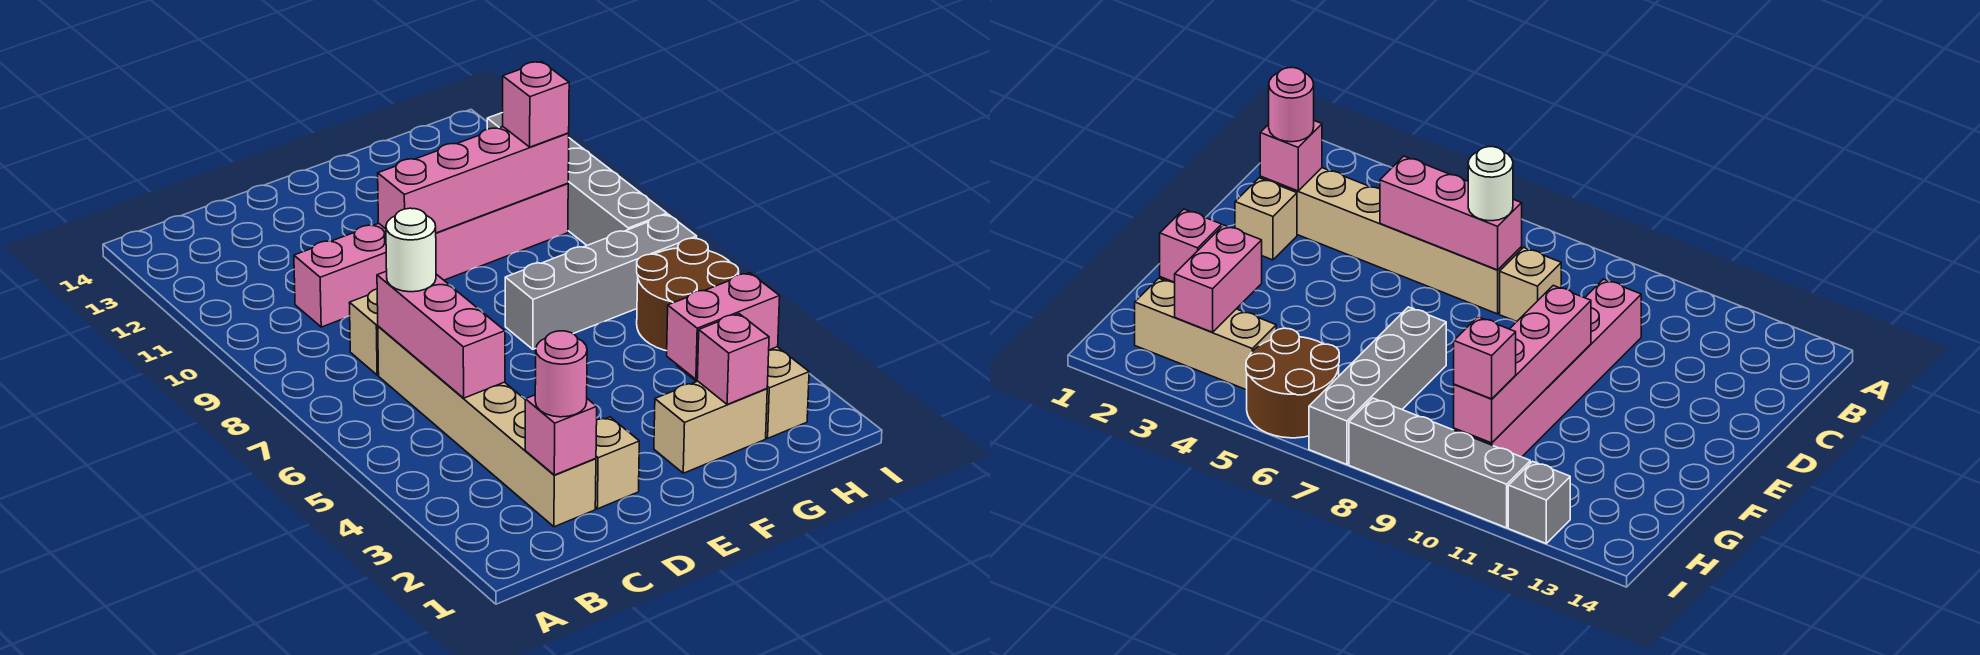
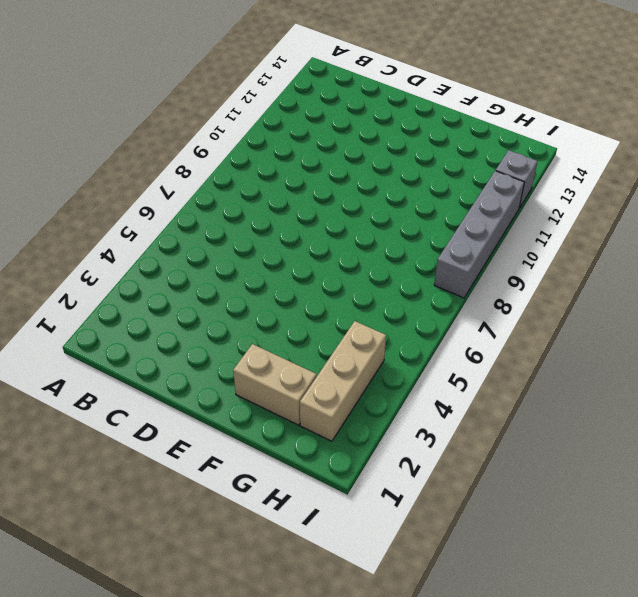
none -> tan brick C2:C7 level 1
none -> tan brick C8 level 1
none -> pink brick C10:H10 level 1

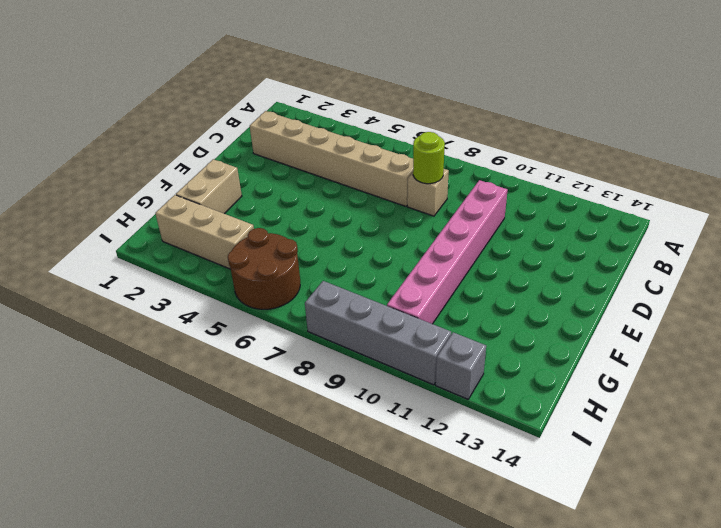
lime round brick C8 level 2 -> none
none -> tan brick D2 level 1
none -> grey brick F7:I7 level 1
none -> pink brick C2 level 2

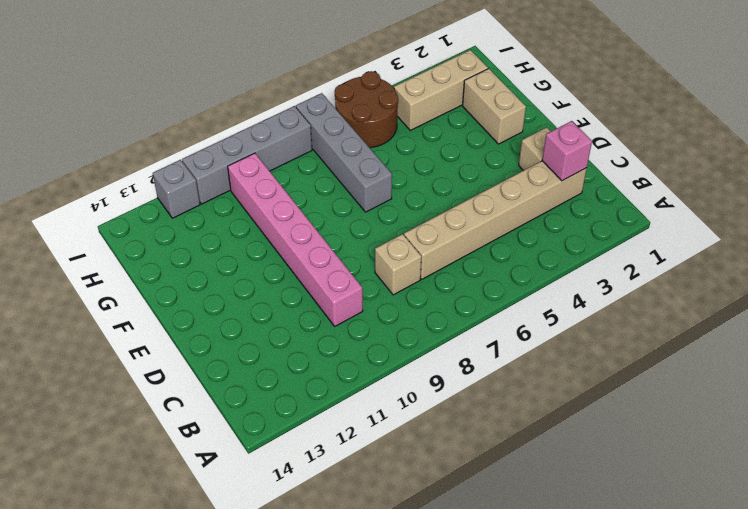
none -> pink brick C5:C7 level 2
none -> pink brick E10:H10 level 2
none -> pink brick G2 level 2

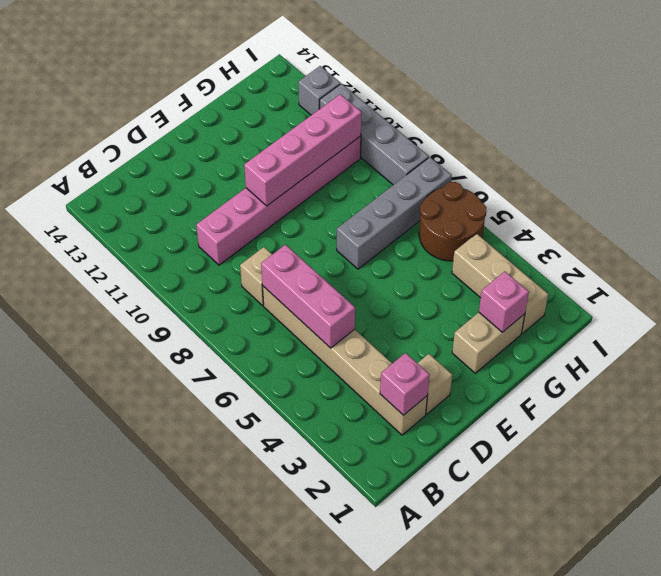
none -> pink brick G3:H3 level 2
none -> pink round brick C2 level 3
none -> white round brick C7 level 3

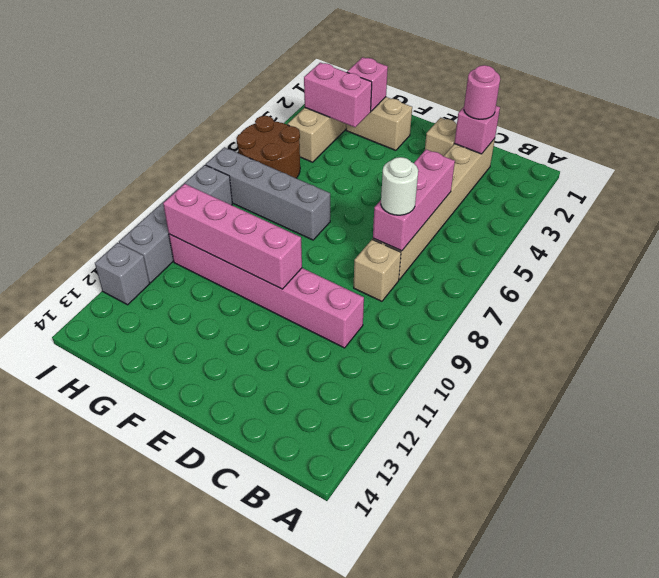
none -> pink brick H10 level 3

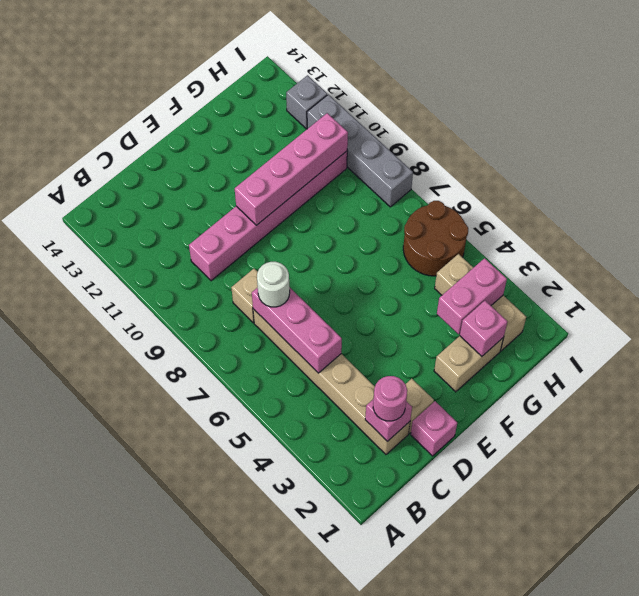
pink brick D1 level 1 -> pink brick H10 level 3
none -> grey brick F7:I7 level 1

